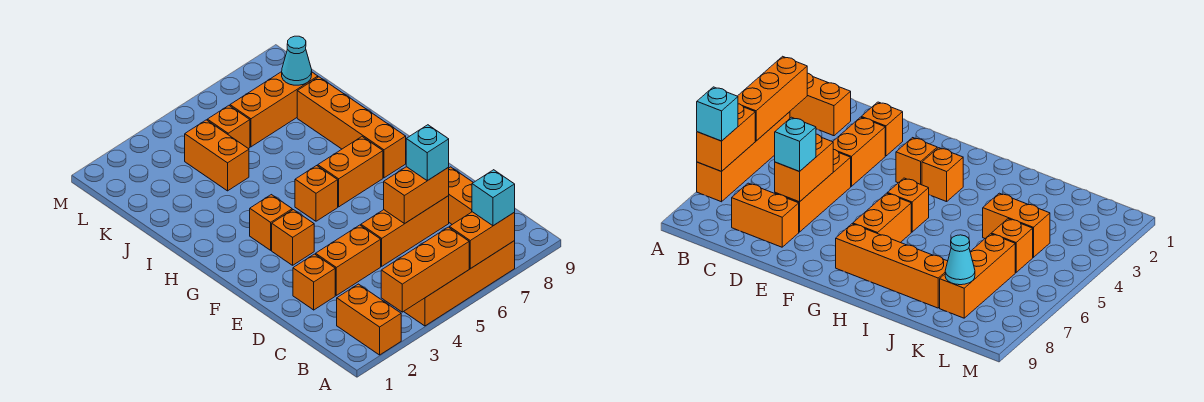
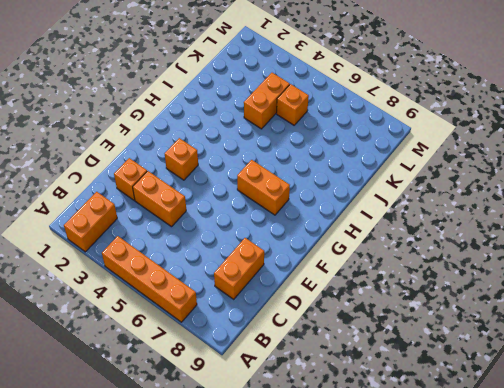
none -> orange brick D5:D7 level 1
none -> orange brick G3 level 1
none -> orange brick G5 level 1

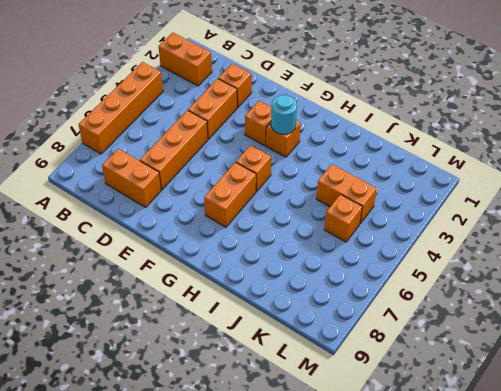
cyan round brick G3 level 2 -> none
none -> orange brick G8:J8 level 1
none -> orange brick K6:K8 level 1
none -> orange brick A3:A5 level 2

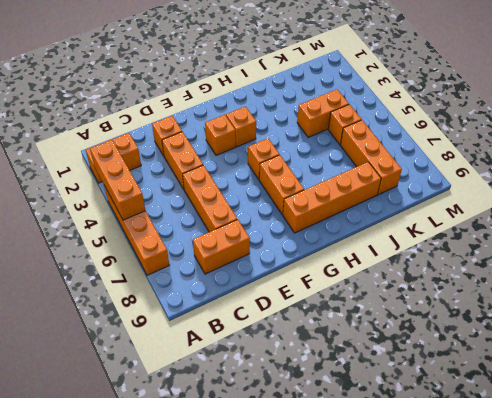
none -> orange brick A6:A7 level 2
none -> orange brick D6:D7 level 2
none -> cyan cone K8 level 2

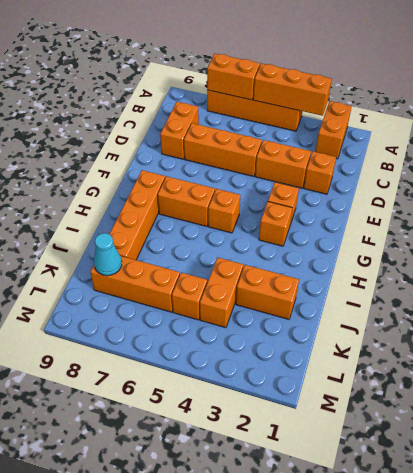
orange brick J2:J3 level 1 -> orange brick D6:D7 level 2
none -> cyan brick A7 level 3
none -> cyan brick D7 level 3

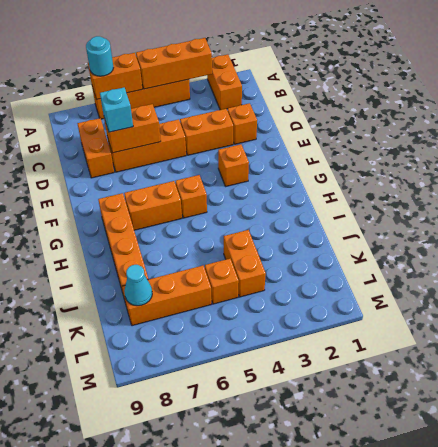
cyan round brick A7 level 3 -> cyan brick A7 level 3
none -> orange brick G3 level 1

